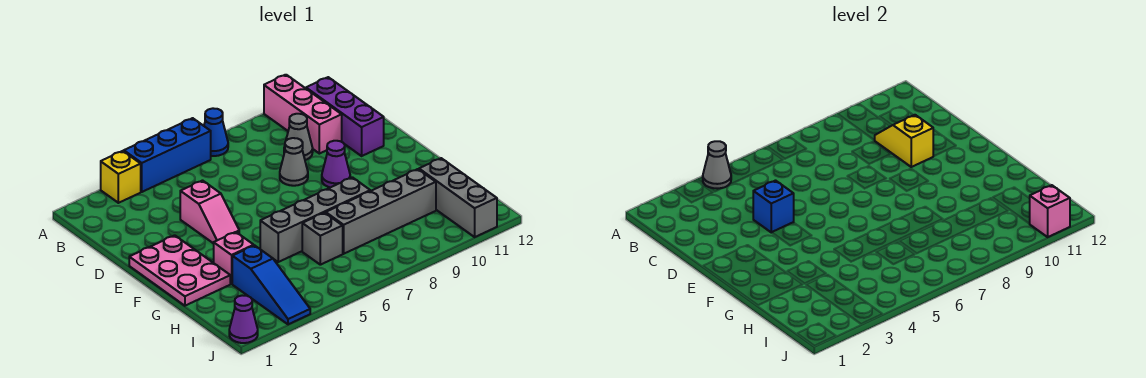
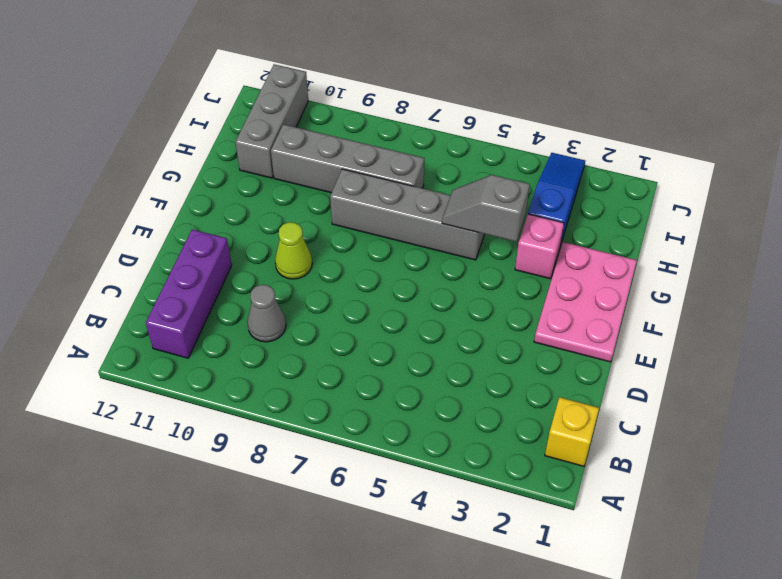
yellow brick B1 level 1 -> yellow brick A3 level 1
lime cone E9 level 1 -> purple cone E9 level 1
grey slope G4:G5 level 2 top 4 -> none
none -> blue brick A4:A6 level 1
none -> blue cone A7 level 1
none -> pink brick A10:C10 level 1

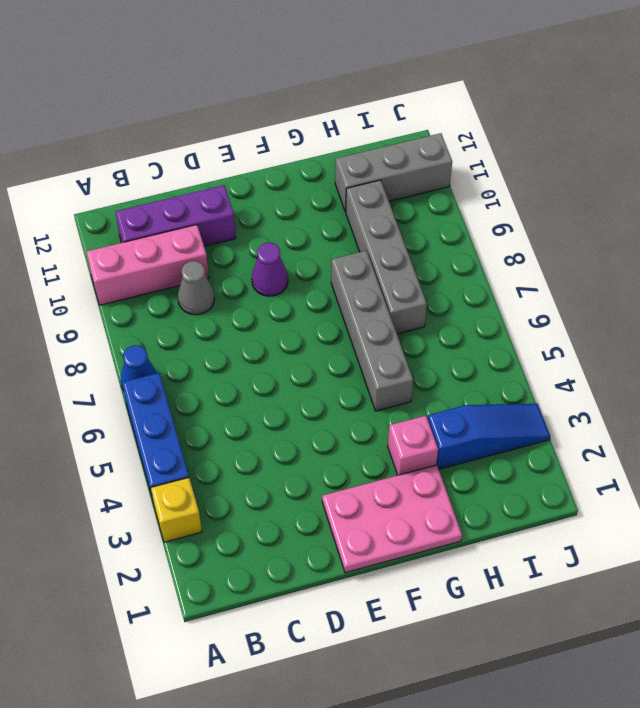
none -> pink slope D4:E4 level 1 top D
none -> grey cone D8 level 1
none -> grey brick H6 level 1

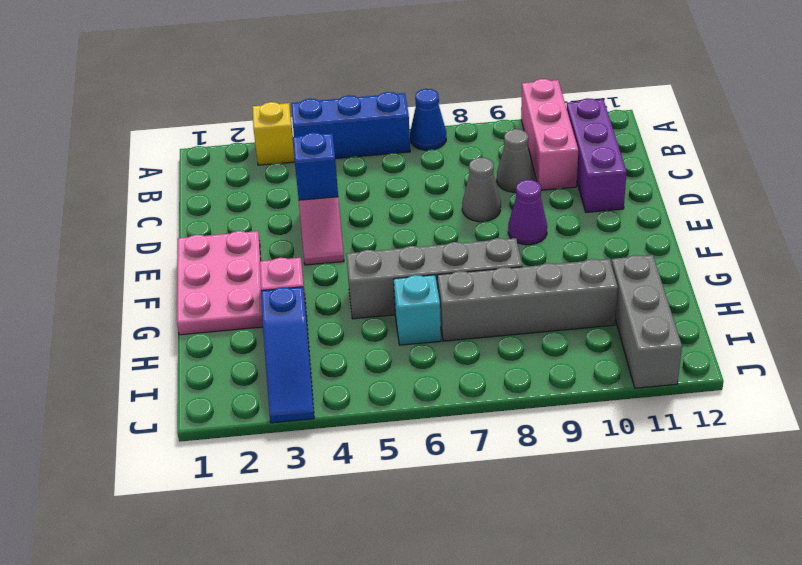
cyan brick H6 level 1 -> grey brick H6 level 1
none -> purple cone J1 level 1
none -> grey cone A4 level 2
none -> yellow slope C10:D10 level 2 top D

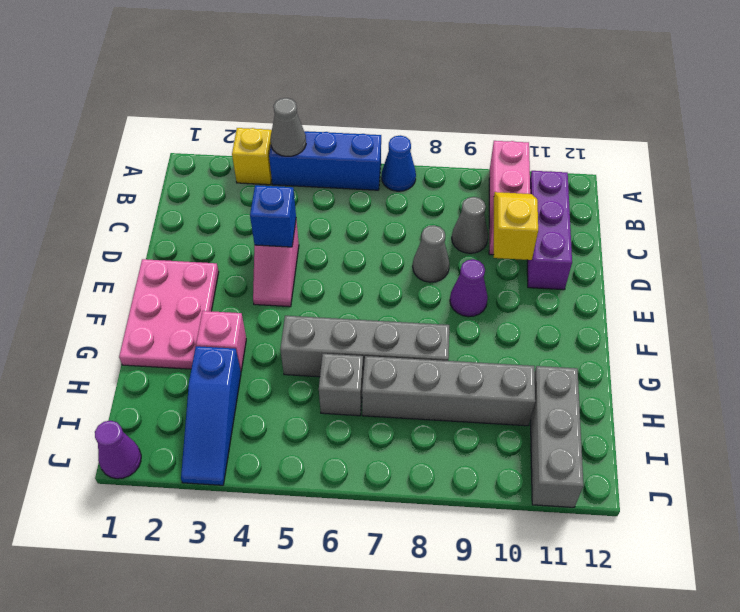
none -> pink brick J11 level 2

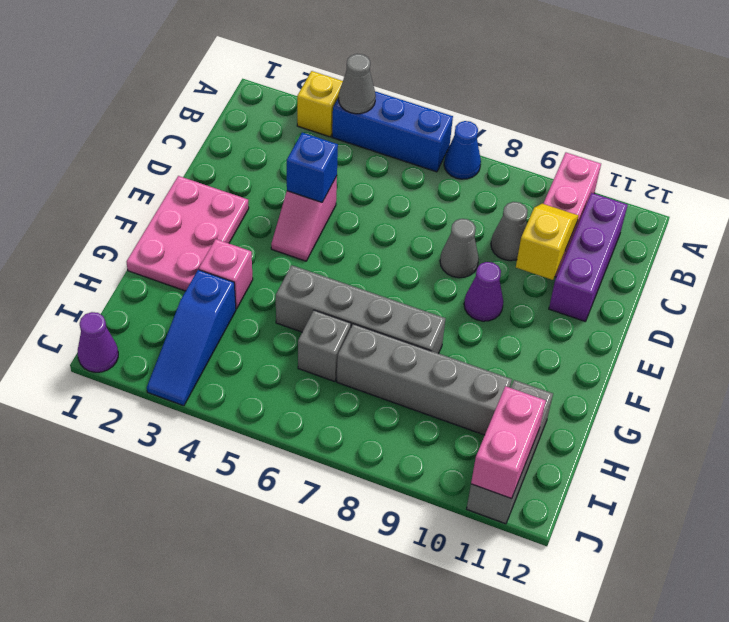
pink brick I11:J11 level 2 -> pink brick J11 level 2

